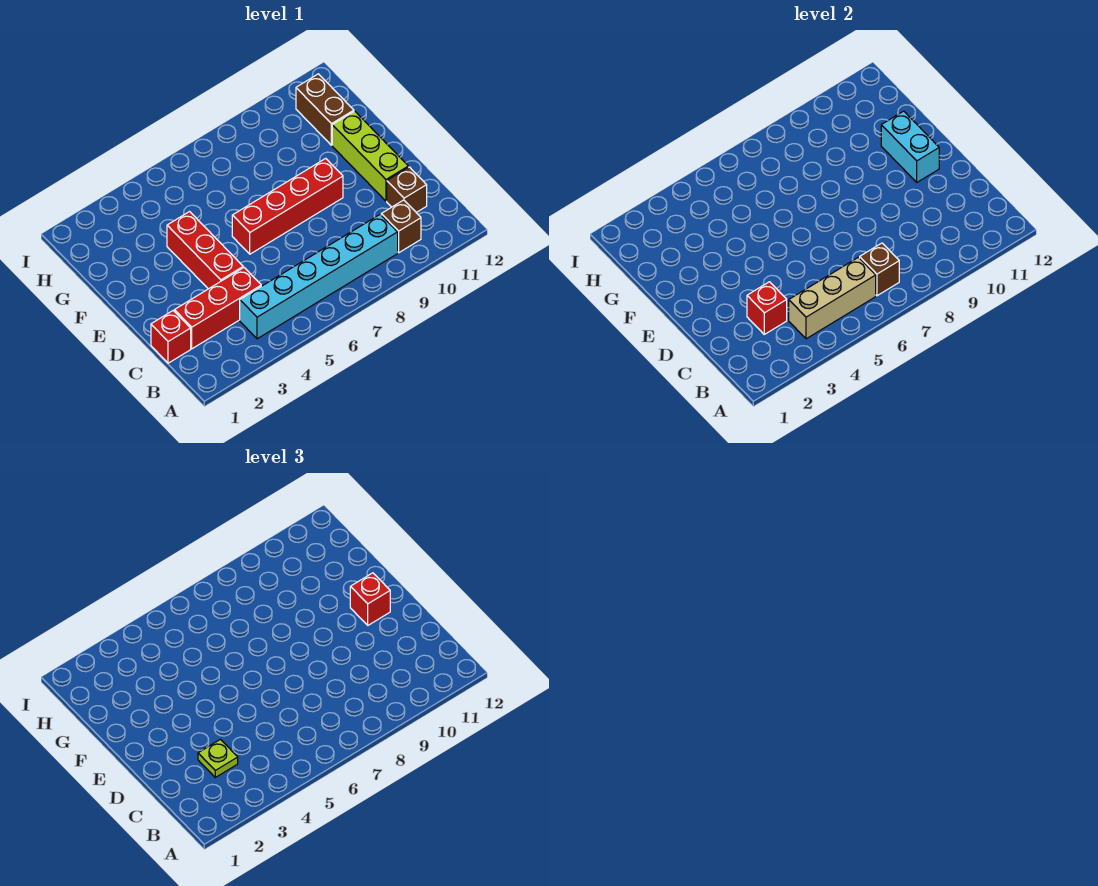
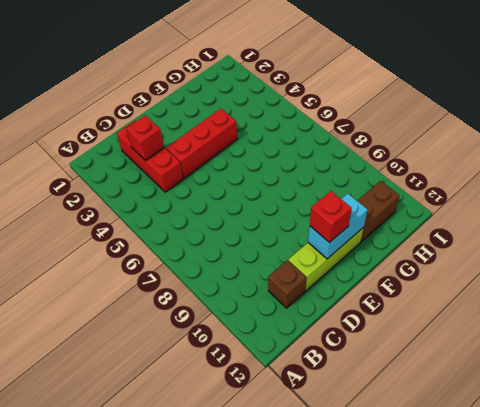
none -> cyan brick B4:B9 level 1
none -> brown brick B10 level 1
none -> red brick C1 level 1

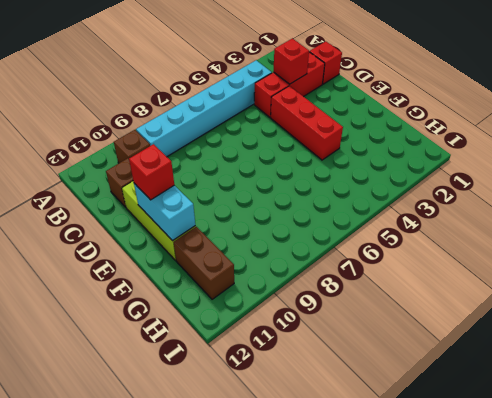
none -> red brick E6:E9 level 1
none -> tan brick B4:B6 level 2
none -> brown brick B7 level 2

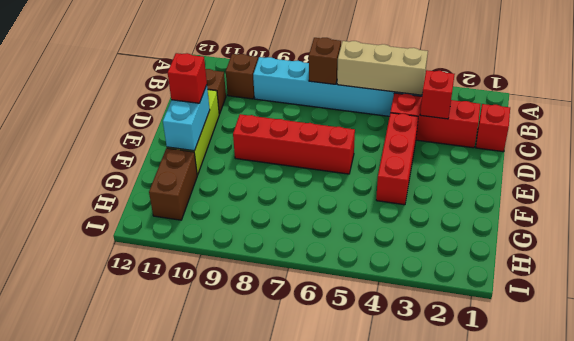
none -> lime plate C3 level 3

